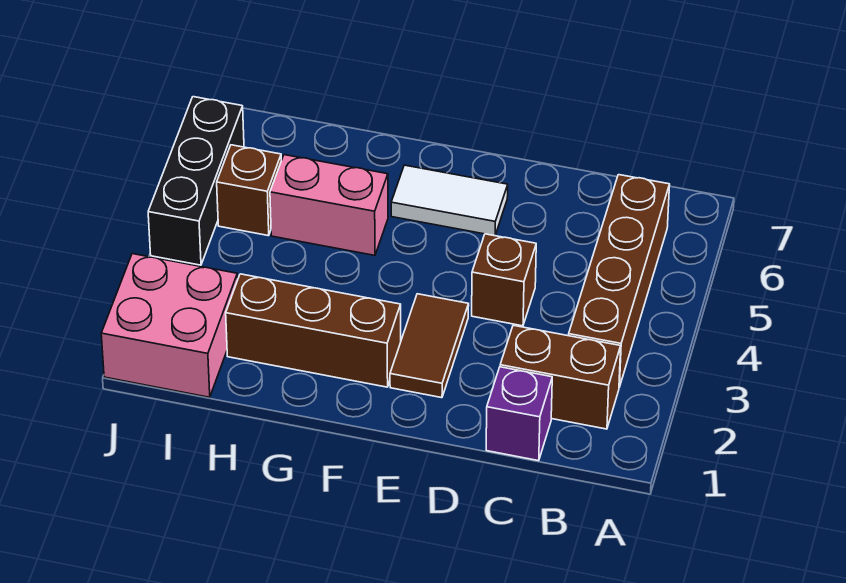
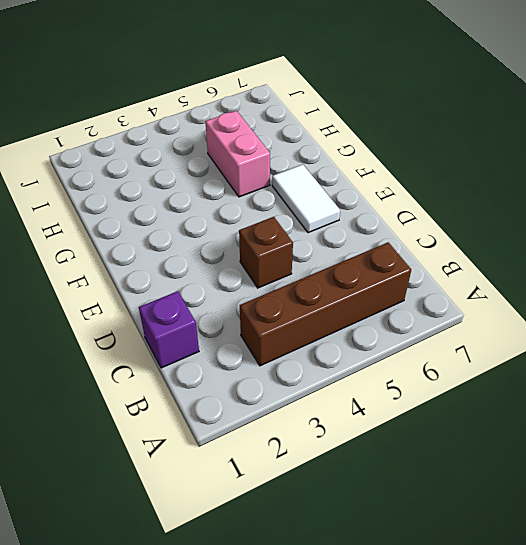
none -> brown brick B2:C2 level 1
none -> brown tile E2:E3 level 1

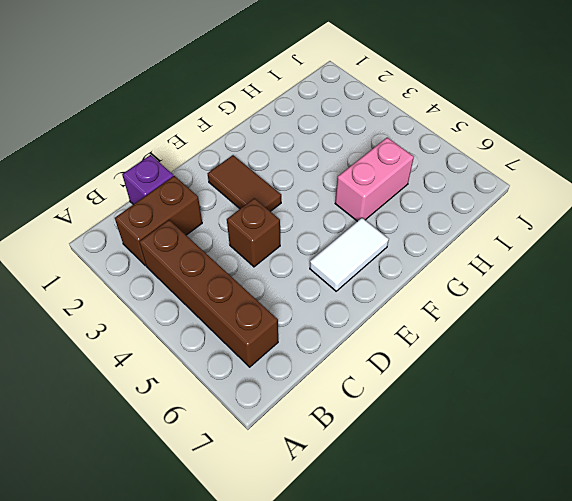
none -> brown brick F2:H2 level 1
none -> pink brick I1:J2 level 1

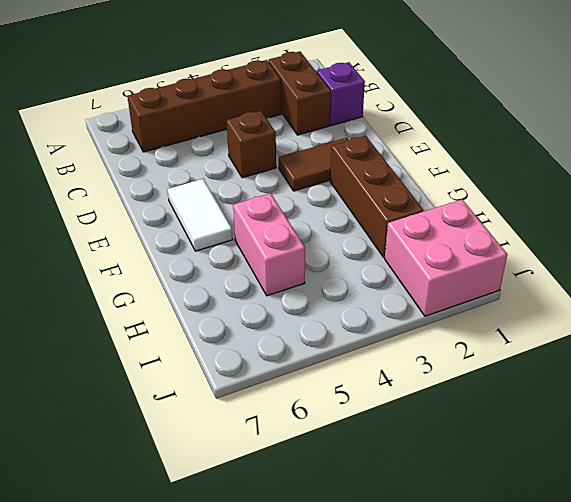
none -> brown brick I5 level 1
none -> black brick J4:J6 level 1

